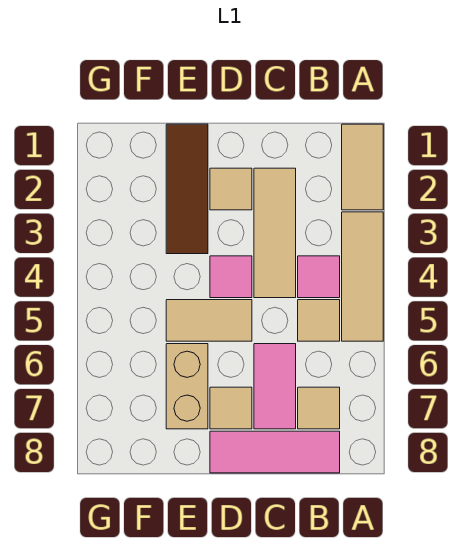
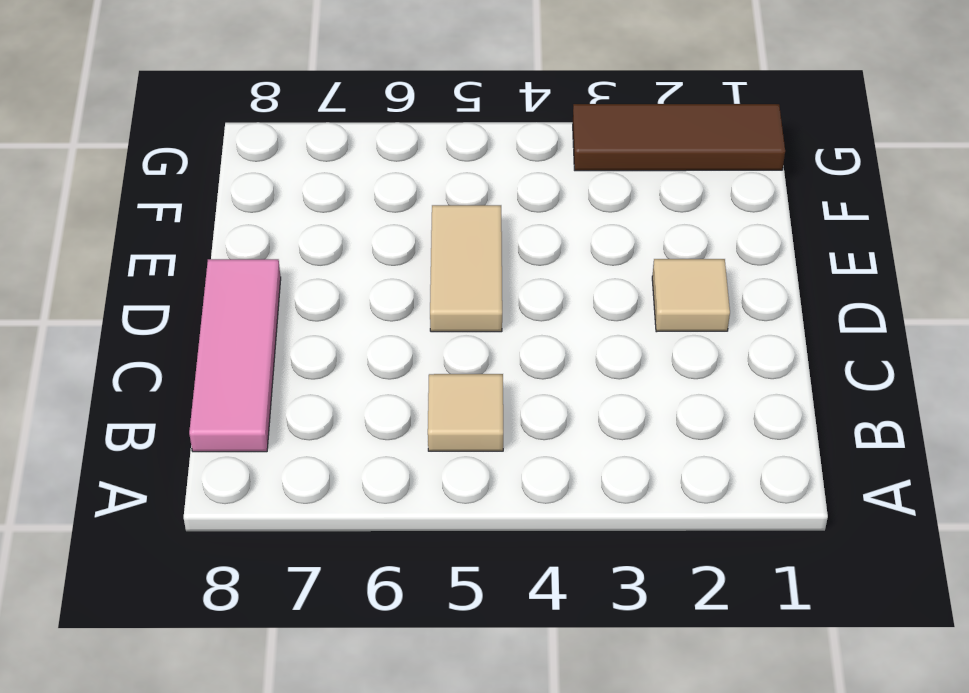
brown tile G1:G3 level 1 -> brown tile E1:E3 level 1
none -> tan tile A1:A2 level 1
none -> tan tile A3:A5 level 1
none -> pink tile B4 level 1

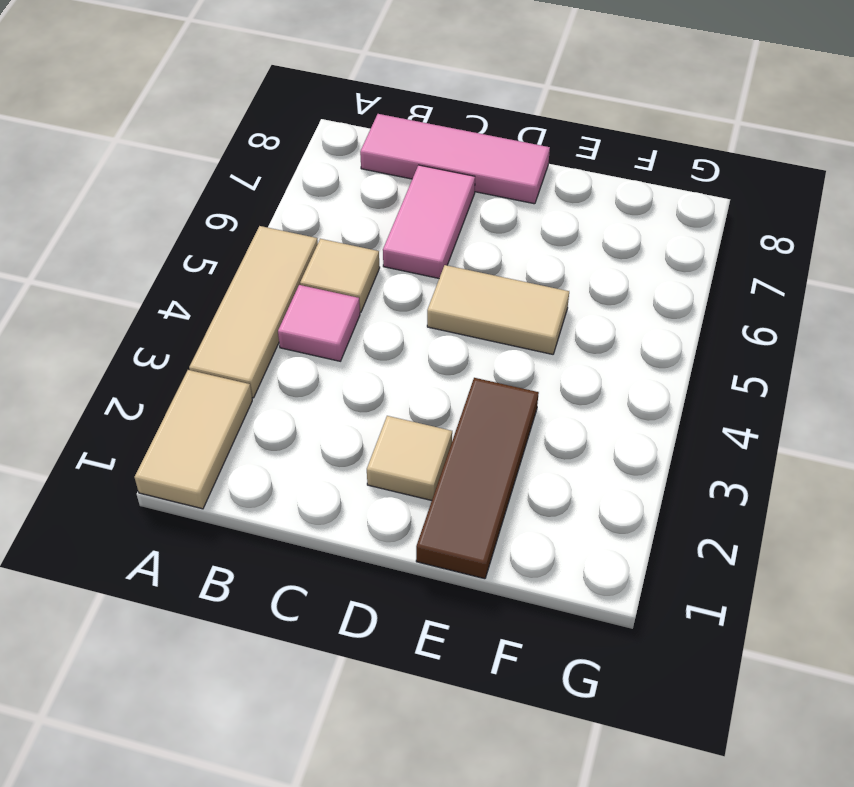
none -> tan tile B7 level 1
none -> tan tile C2:C4 level 1
none -> pink tile D4 level 1

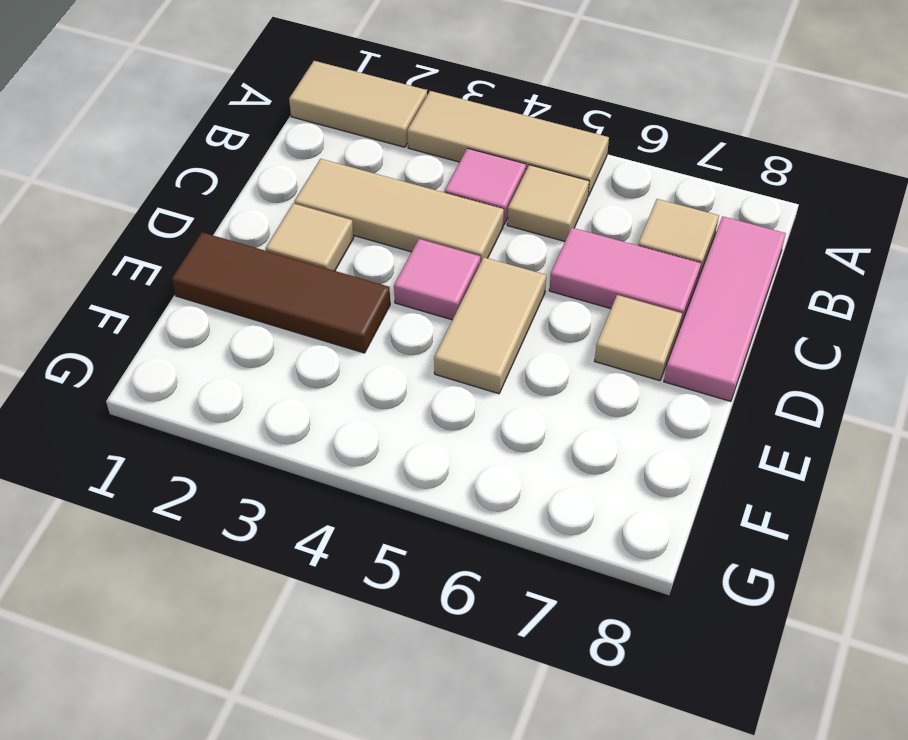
none -> tan brick E6:E7 level 1

